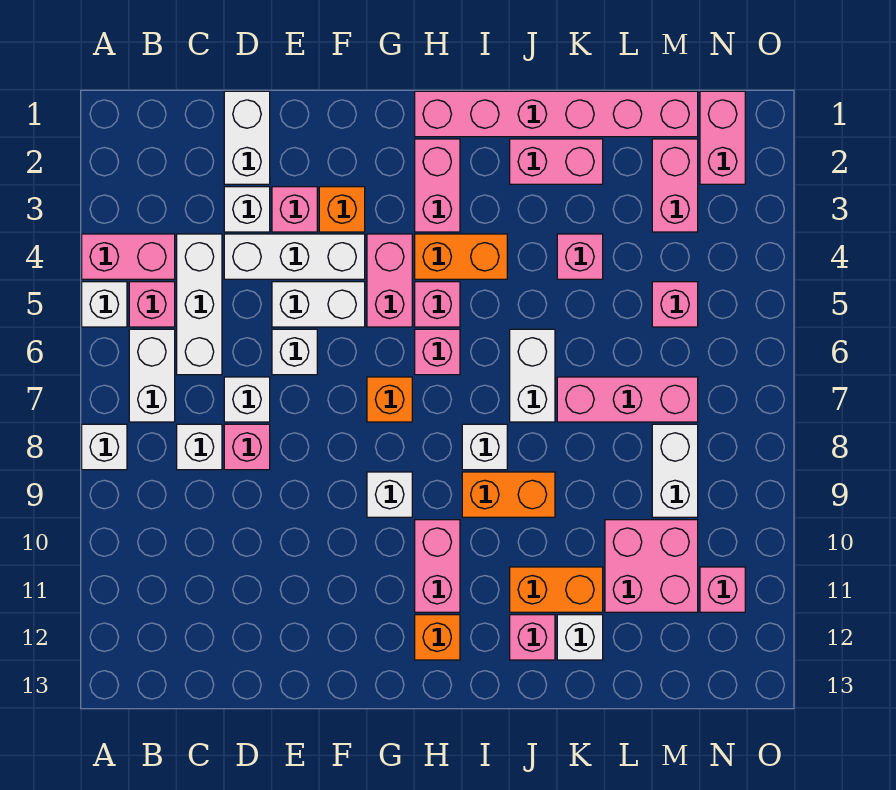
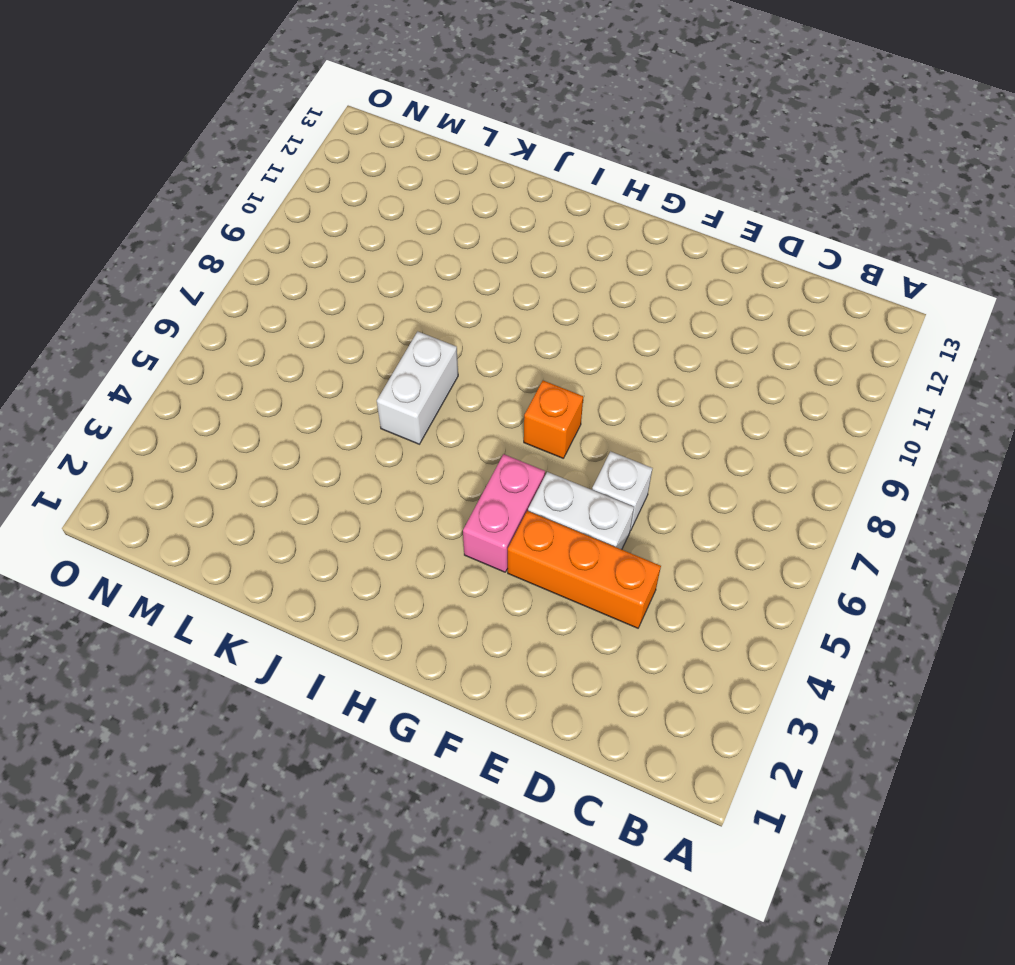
orange brick D4:F4 level 1 -> white brick D4:F4 level 1
none -> pink brick A4:B4 level 1
none -> white brick A5 level 1
none -> white brick A8 level 1
none -> pink brick B5 level 1

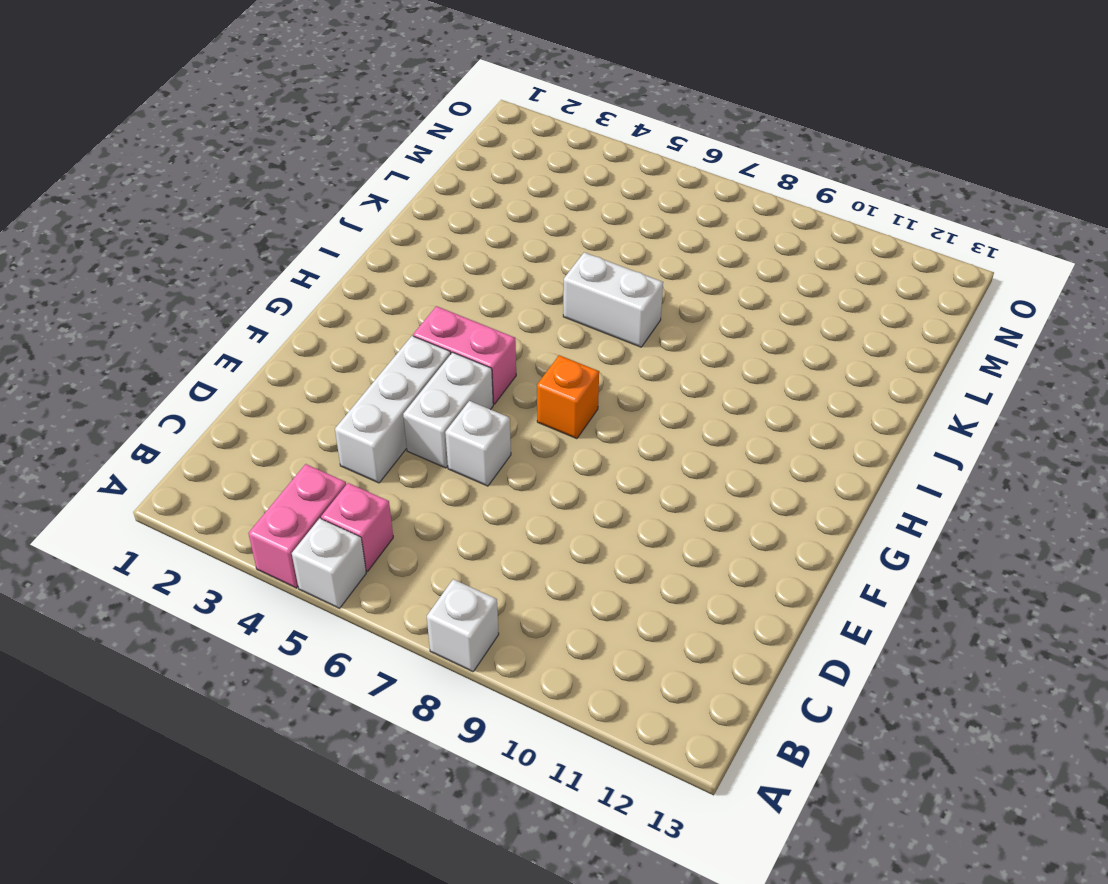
none -> white brick B6:B7 level 1
none -> white brick C4:C6 level 1
none -> white brick C8 level 1
none -> white brick D1:D2 level 1

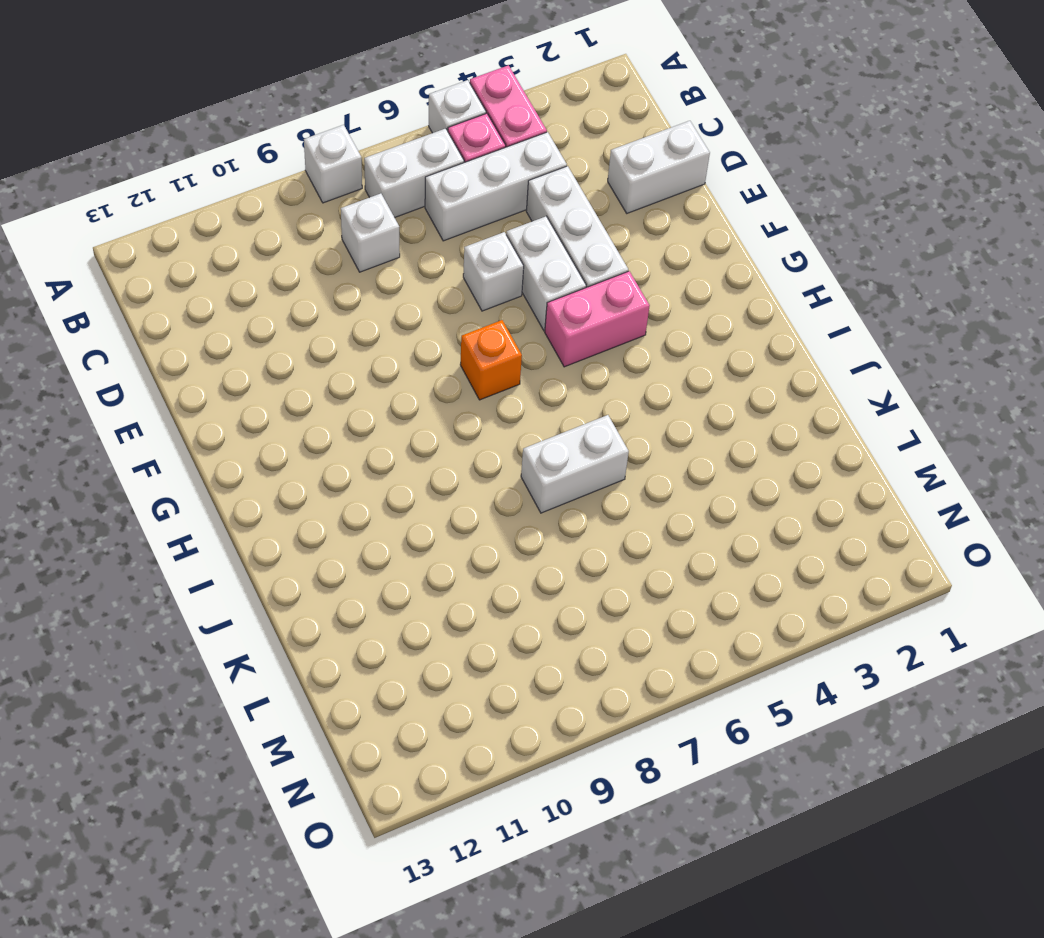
none -> white brick D3 level 1
none -> white brick D7 level 1
none -> pink brick D8 level 1
none -> pink brick E3 level 1

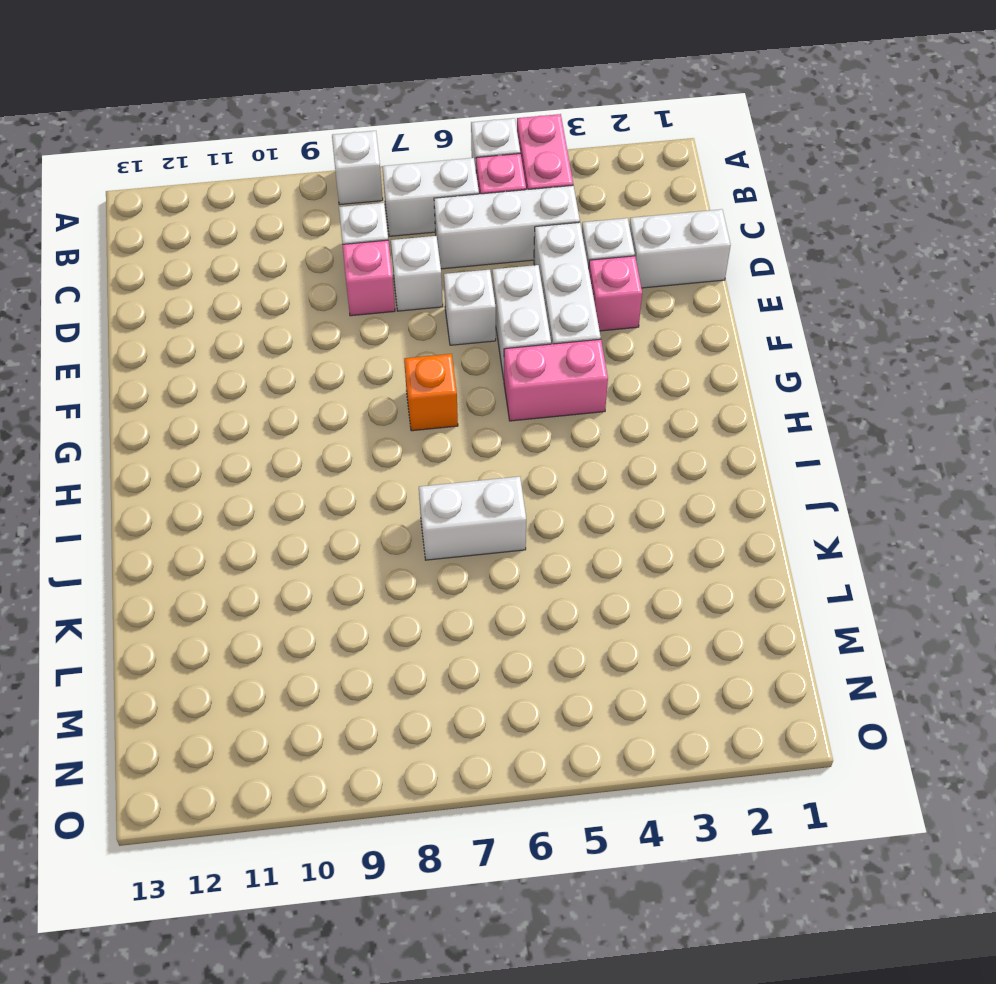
none -> orange brick F3 level 1
none -> white brick G9 level 1
none -> pink brick H1:M1 level 1
none -> pink brick H2:H3 level 1

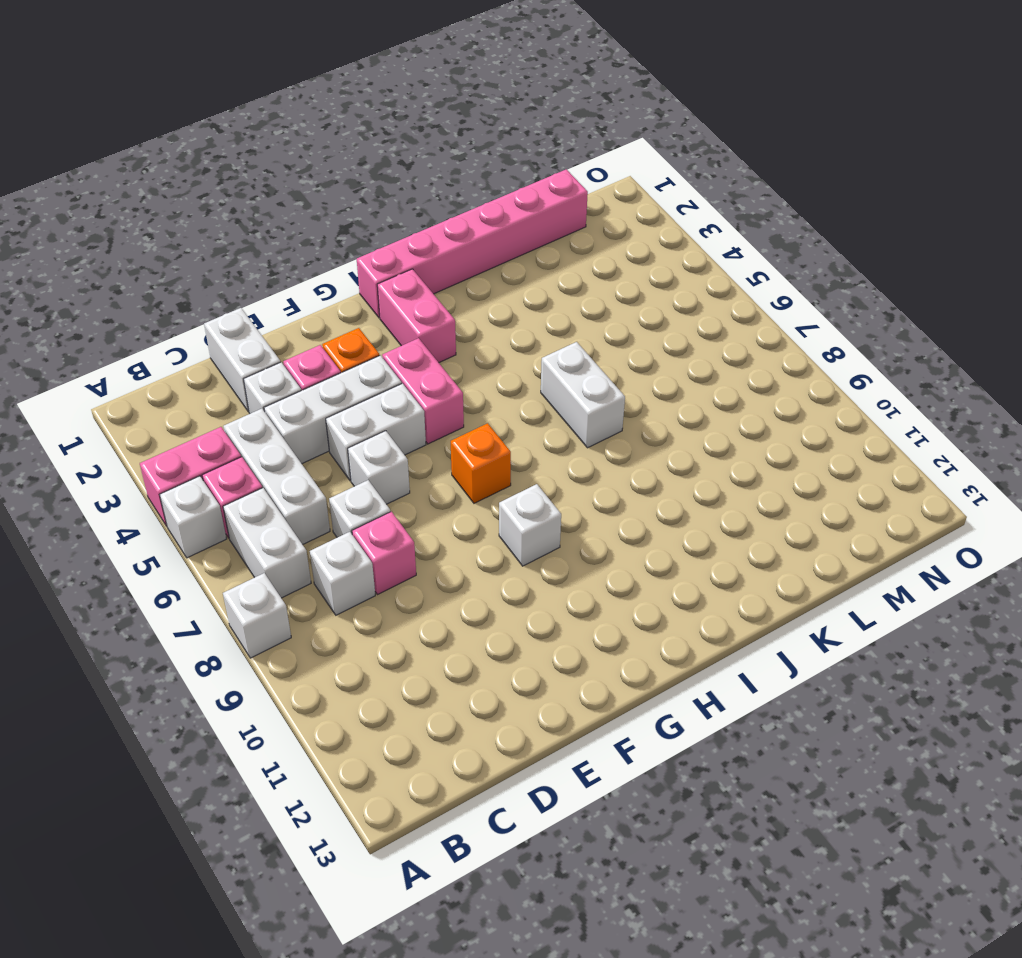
none -> orange brick H4:I4 level 1
none -> pink brick H5 level 1
none -> pink brick H6 level 1
none -> pink brick H10:H11 level 1

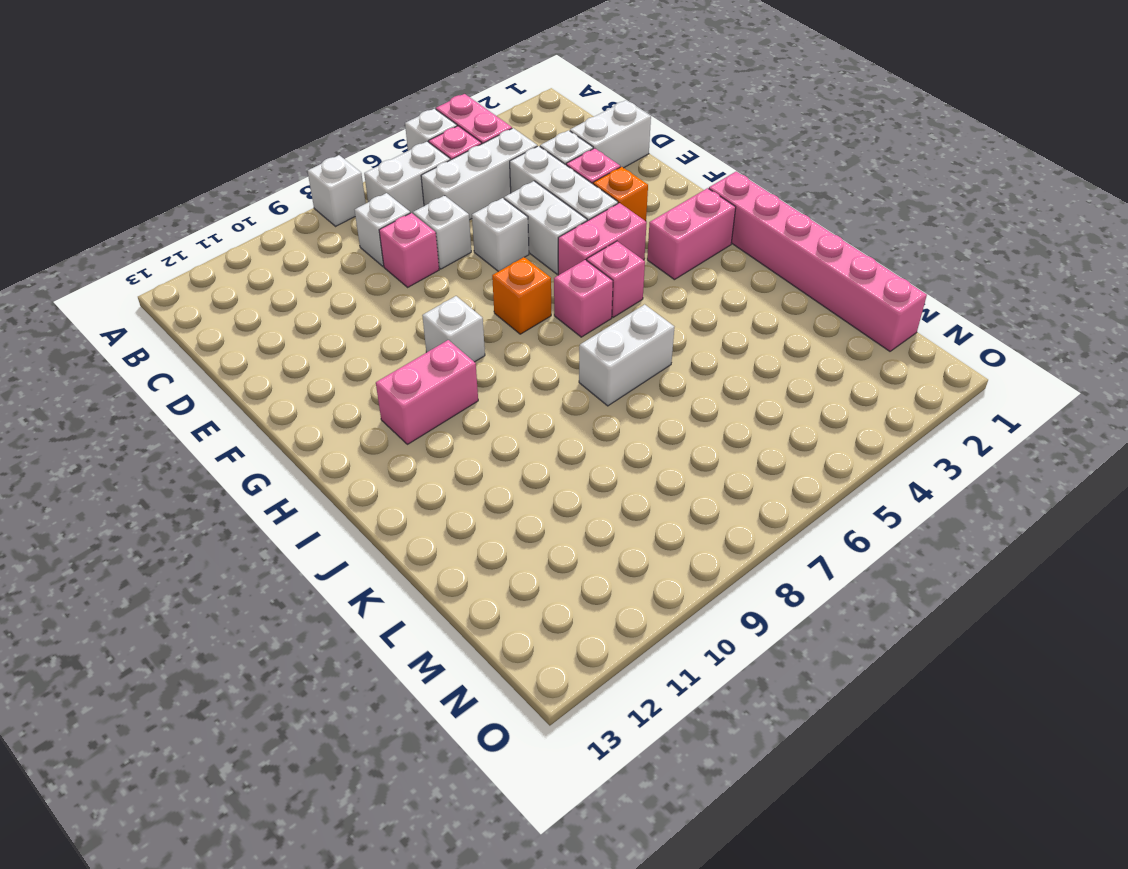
none -> orange brick H4:I4 level 1
none -> orange brick H12 level 1
none -> white brick I8 level 1
none -> orange brick I9:J9 level 1

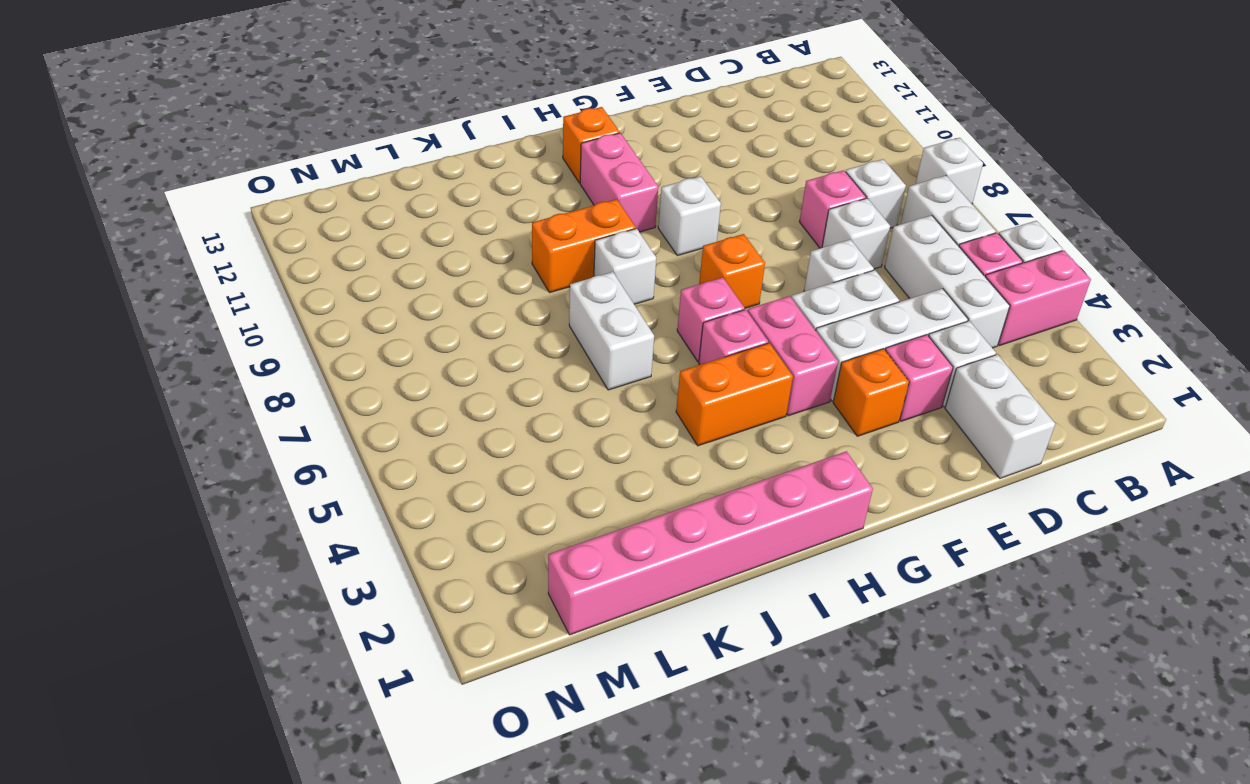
none -> pink brick H2:H3 level 1
none -> pink brick J2:K2 level 1
none -> orange brick J11:K11 level 1
none -> pink brick J12 level 1

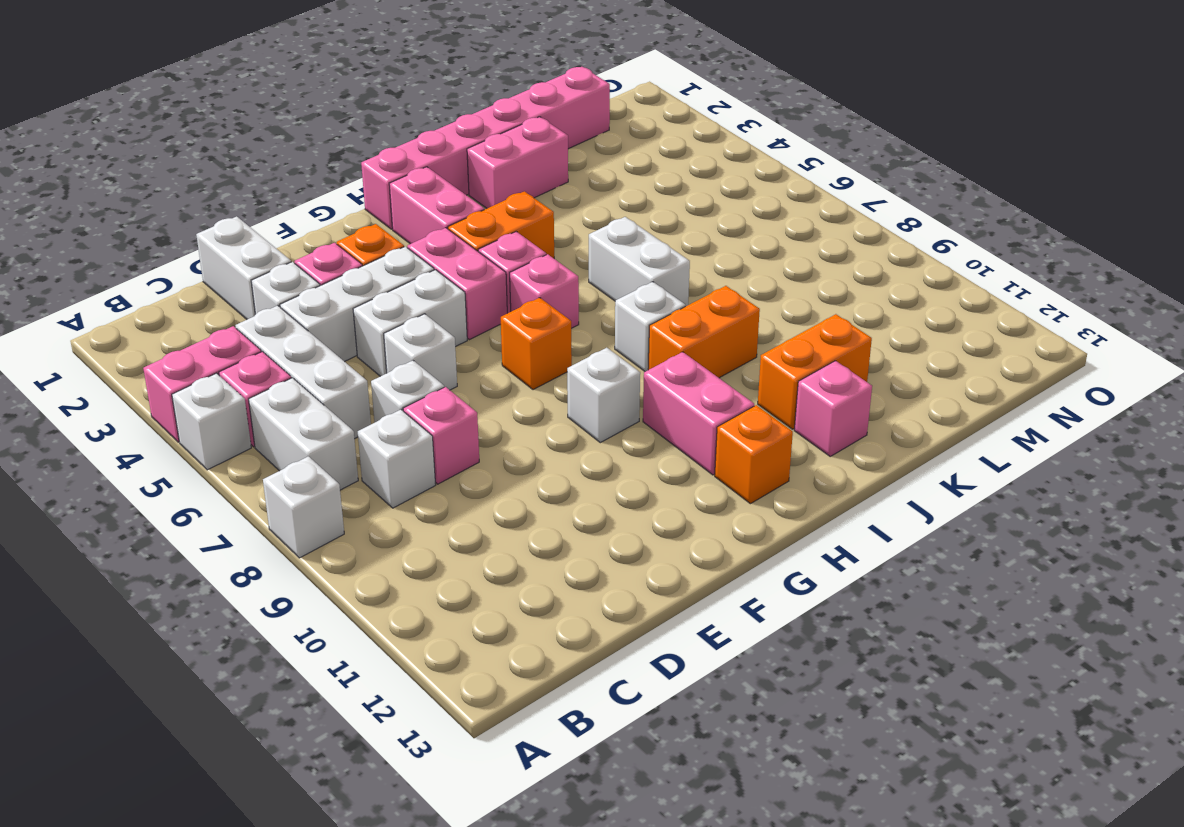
none -> pink brick K4 level 1
none -> pink brick K7:M7 level 1
none -> white brick K12 level 1
none -> pink brick L10:M11 level 1

